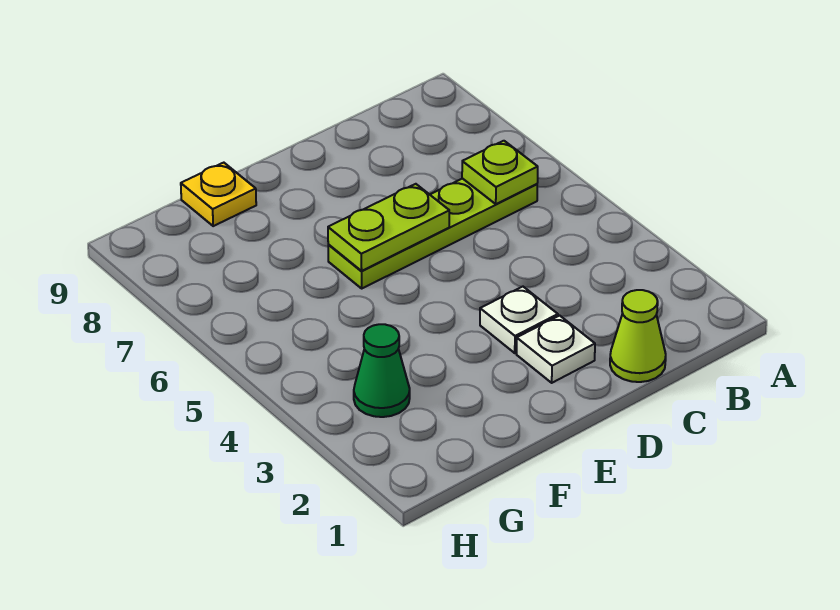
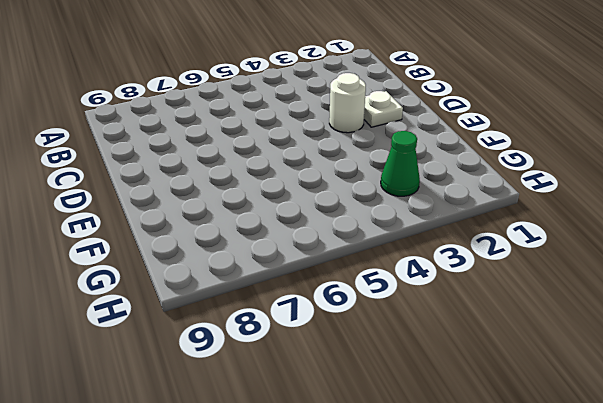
white round brick D3 level 1 -> white plate D3 level 1
none -> lime plate B6:E6 level 1
none -> lime cone C1 level 1

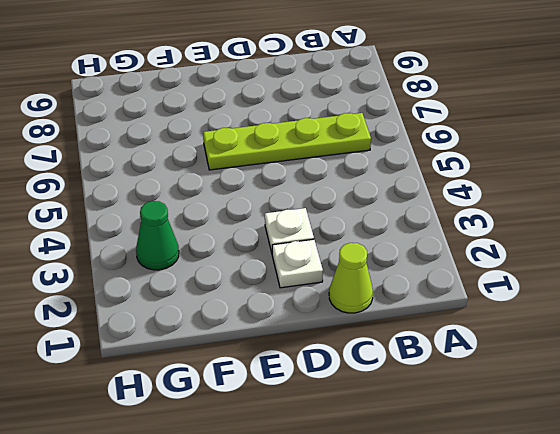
none -> yellow plate F9 level 1
none -> lime plate B6 level 2

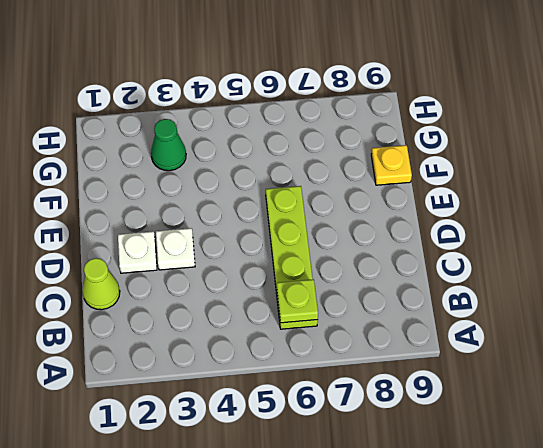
none -> lime plate D6:E6 level 2

